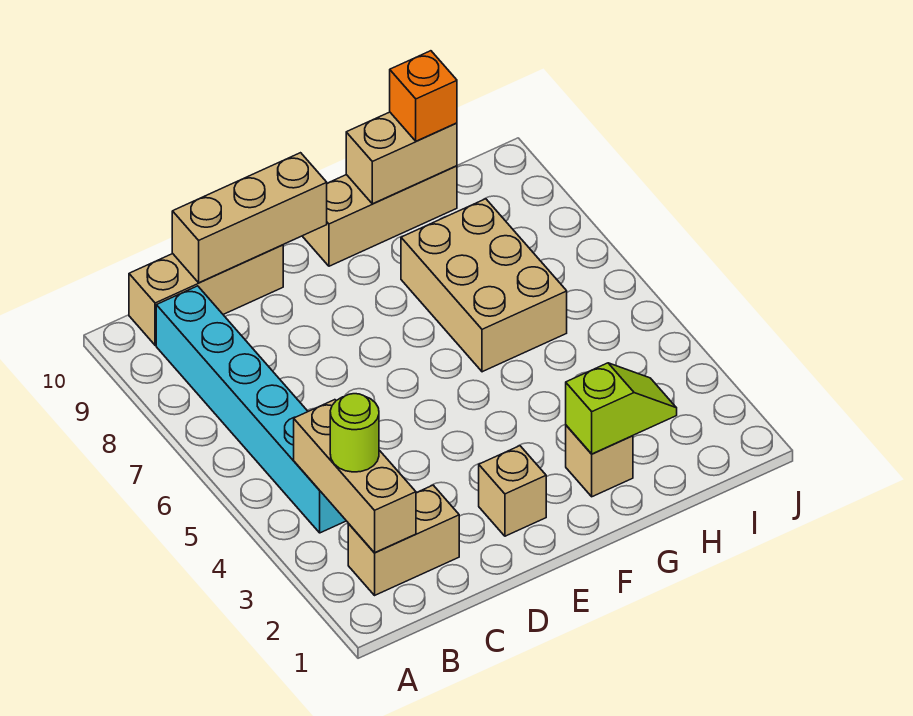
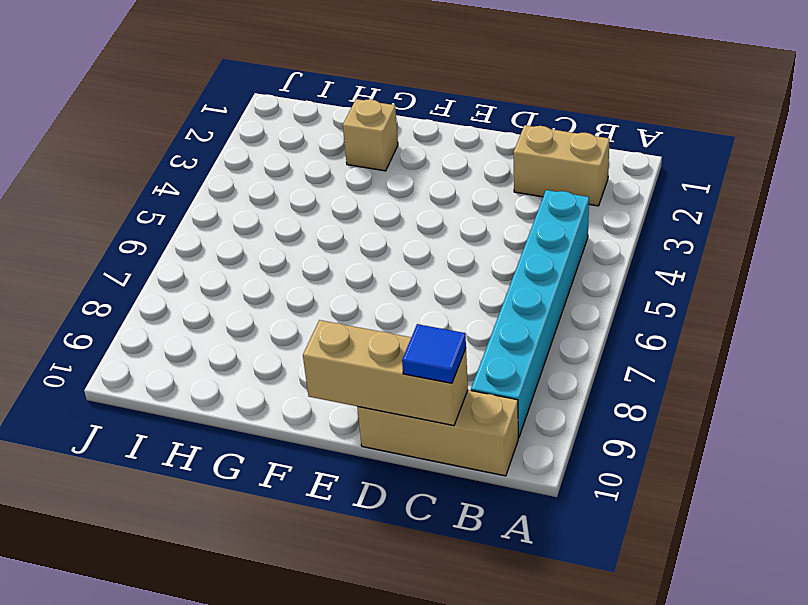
blue tile C10 level 3 -> none
none -> tan brick E2 level 1
none -> tan brick F10:H10 level 1
none -> tan brick G6:H8 level 1

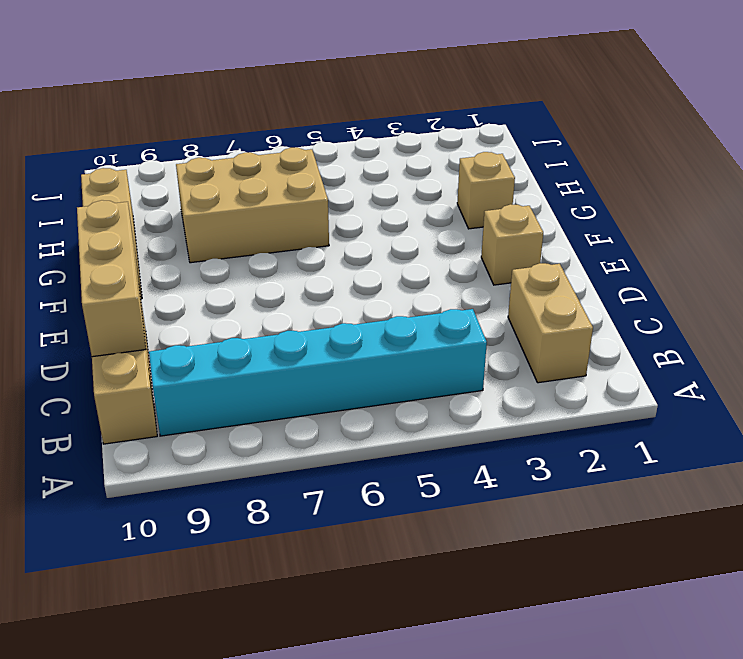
none -> tan brick B2:B4 level 2
none -> lime slope G2:H2 level 2 top G
none -> tan brick G10:H10 level 2

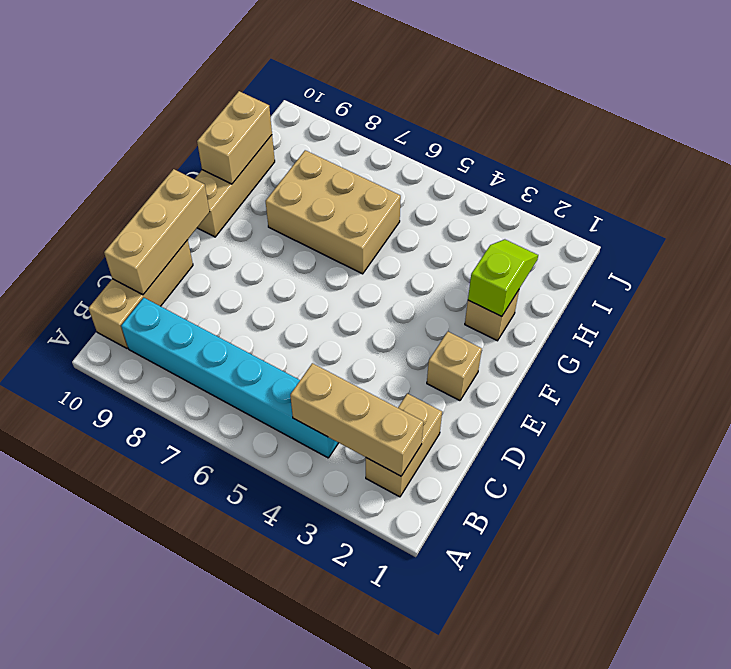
none -> lime round brick B3 level 3
none -> orange brick H10 level 3

